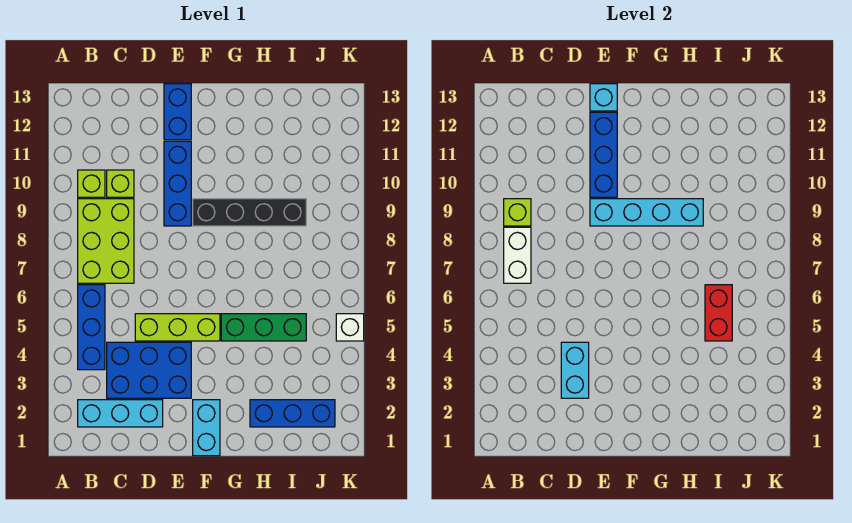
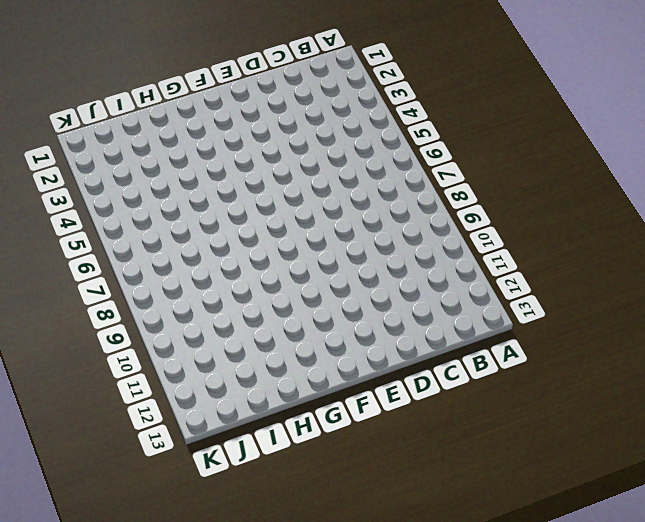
none -> cyan brick B2:D2 level 1
none -> blue brick B4:B6 level 1
none -> lime brick B7:C9 level 1

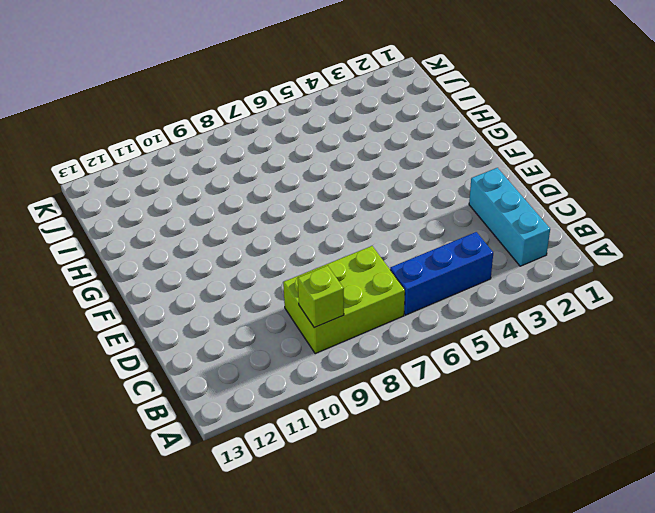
none -> lime brick B10 level 1
none -> blue brick C3:E4 level 1
none -> lime brick C10 level 1

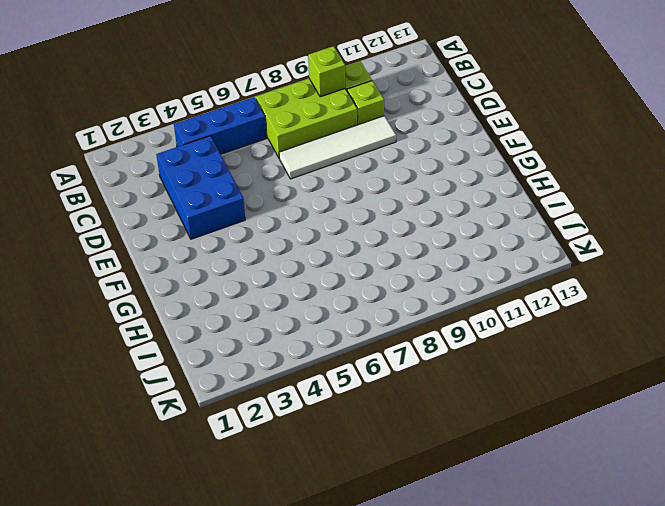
white tile D7:D10 level 1 -> none
none -> cyan brick B2:D2 level 1
none -> lime brick D5:F5 level 1
none -> blue brick E9:E11 level 1

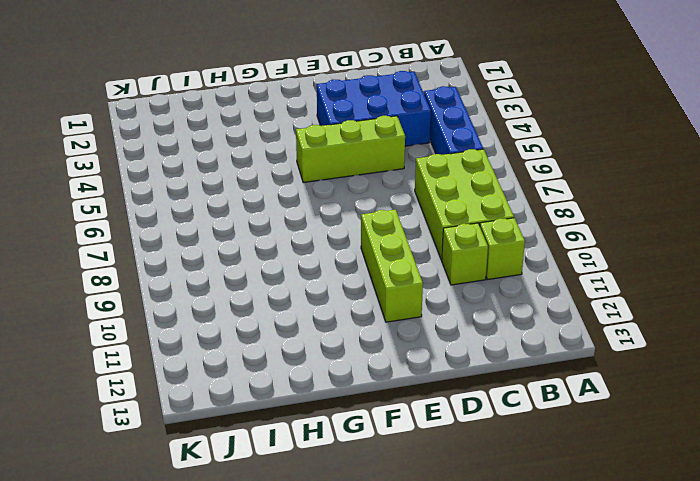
lime brick E9:E11 level 1 -> blue brick E9:E11 level 1
none -> cyan brick B2:D2 level 1
none -> blue brick E12:E13 level 1
none -> cyan brick F1:F2 level 1

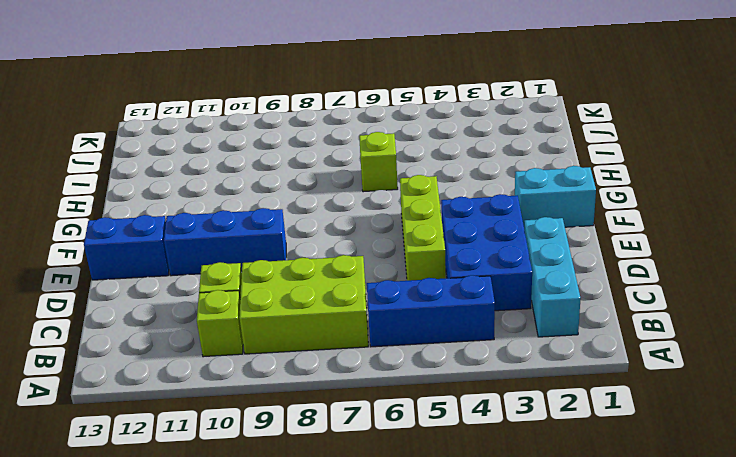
lime brick H6 level 1 -> lime brick B9 level 2
none -> black brick F9:I9 level 1
none -> green brick G5:I5 level 1
none -> blue brick H2:J2 level 1

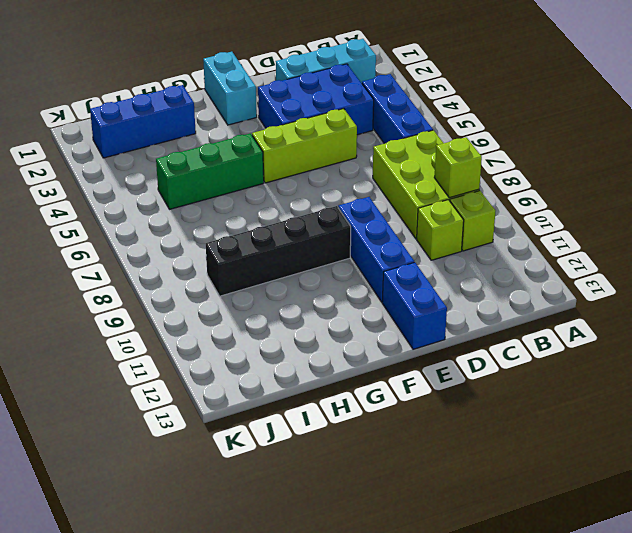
none -> white brick K5 level 1
none -> white brick B7:B8 level 2
none -> cyan brick D3:D4 level 2

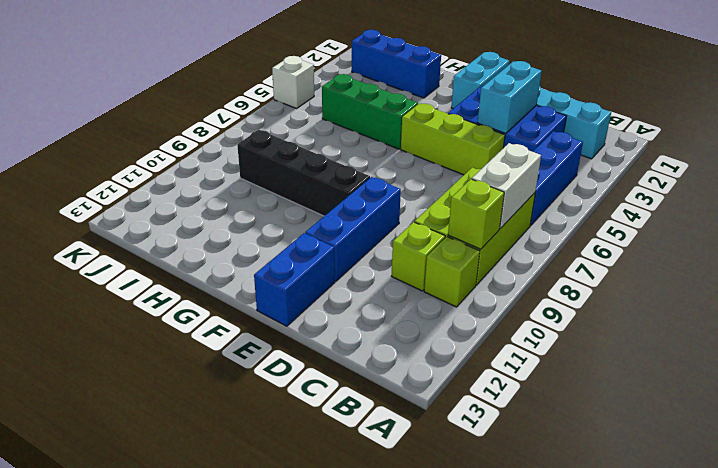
none -> cyan brick E9:H9 level 2
none -> blue brick E10:E12 level 2
none -> cyan brick E13 level 2

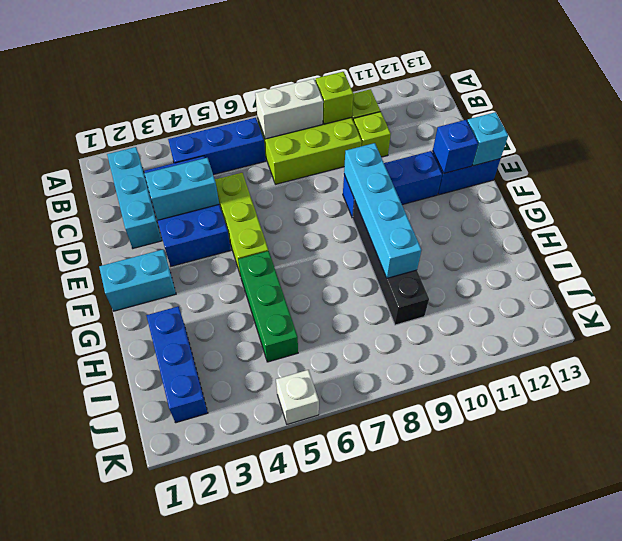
blue brick E12 level 2 -> blue brick E10:E12 level 2
none -> red brick I5:I6 level 2

